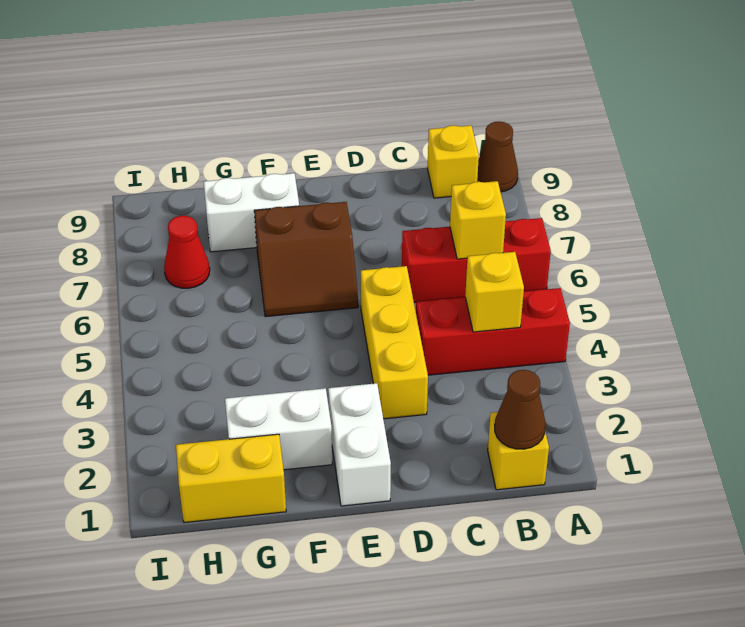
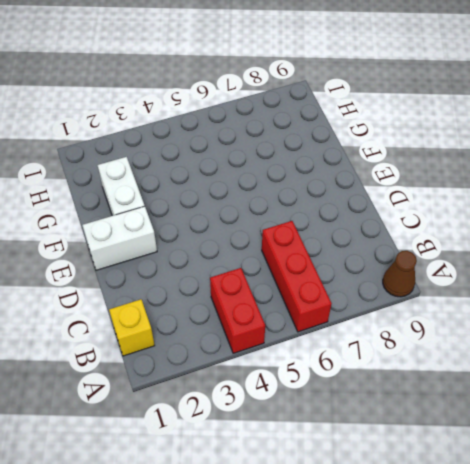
red brick A4:B4 level 1 -> red brick A4:C4 level 1
none -> yellow brick B9 level 1
none -> yellow brick D3:D5 level 1
none -> brown slope E6:F7 level 1 top 7

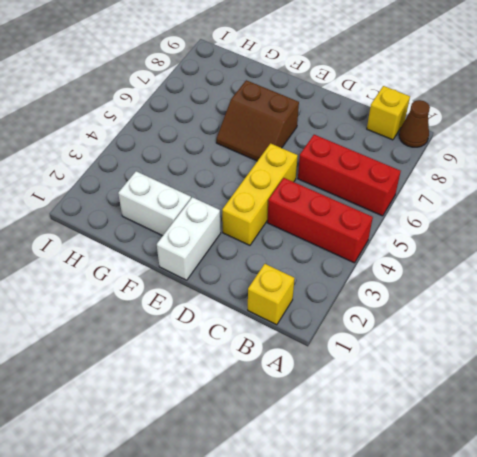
none -> white brick F8:G8 level 1
none -> yellow brick G1:H1 level 1
none -> red cone H7 level 1

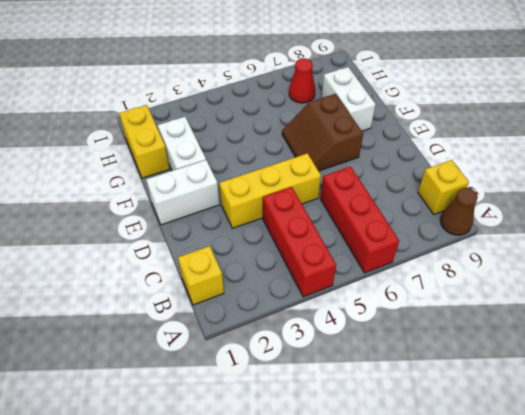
none -> brown cone B1 level 2
none -> yellow brick B4 level 2
none -> yellow brick B6 level 2

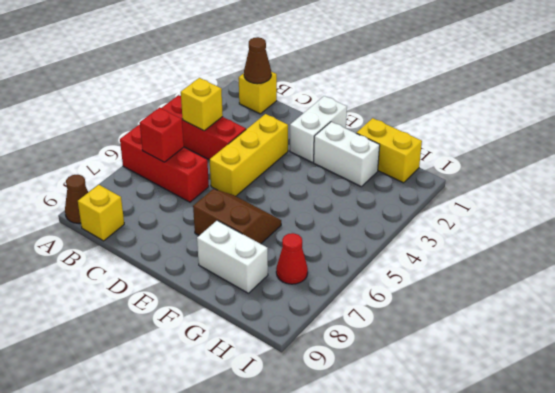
red brick B6 level 2 -> yellow brick B6 level 2

